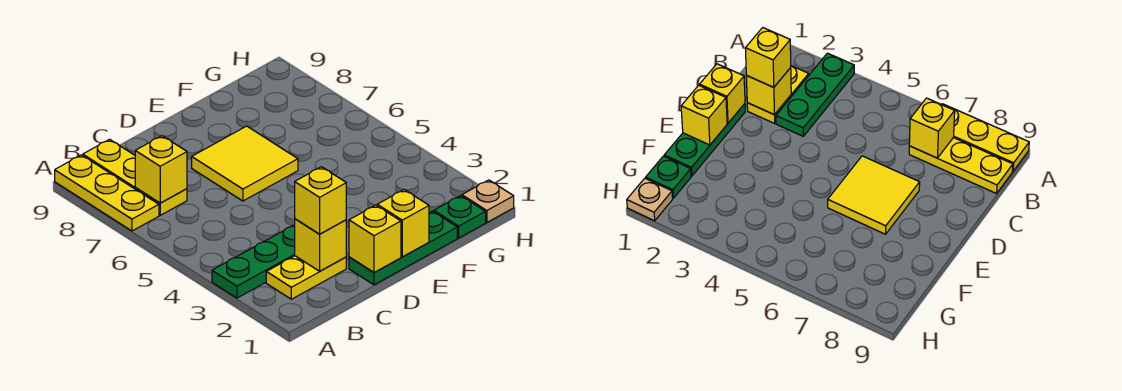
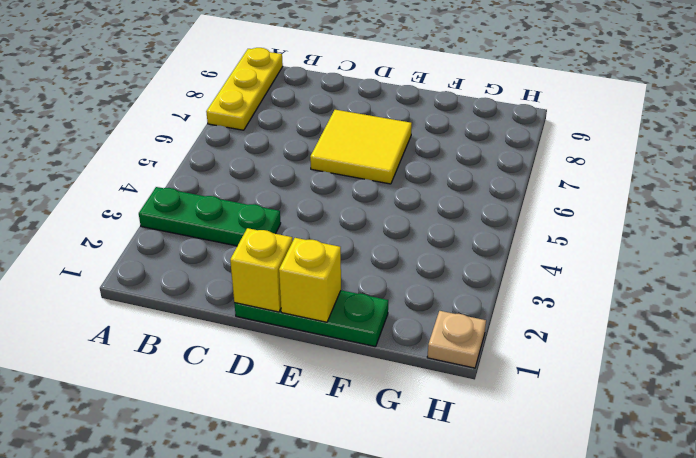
none -> yellow plate B2:C2 level 1
none -> yellow plate B7:B9 level 1
none -> green plate G1 level 1

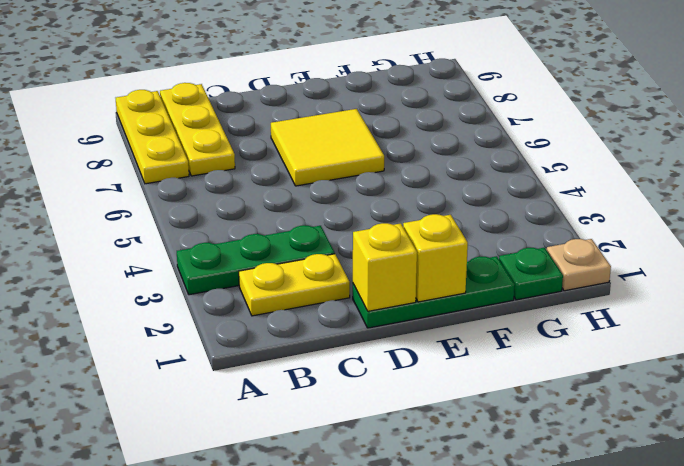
none -> yellow brick B7 level 2
none -> yellow brick C2 level 2
none -> yellow brick C2 level 3

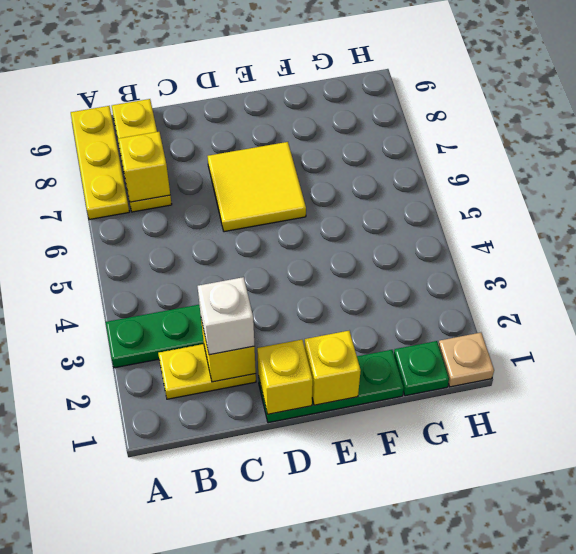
white brick C2 level 3 -> yellow brick C2 level 3

